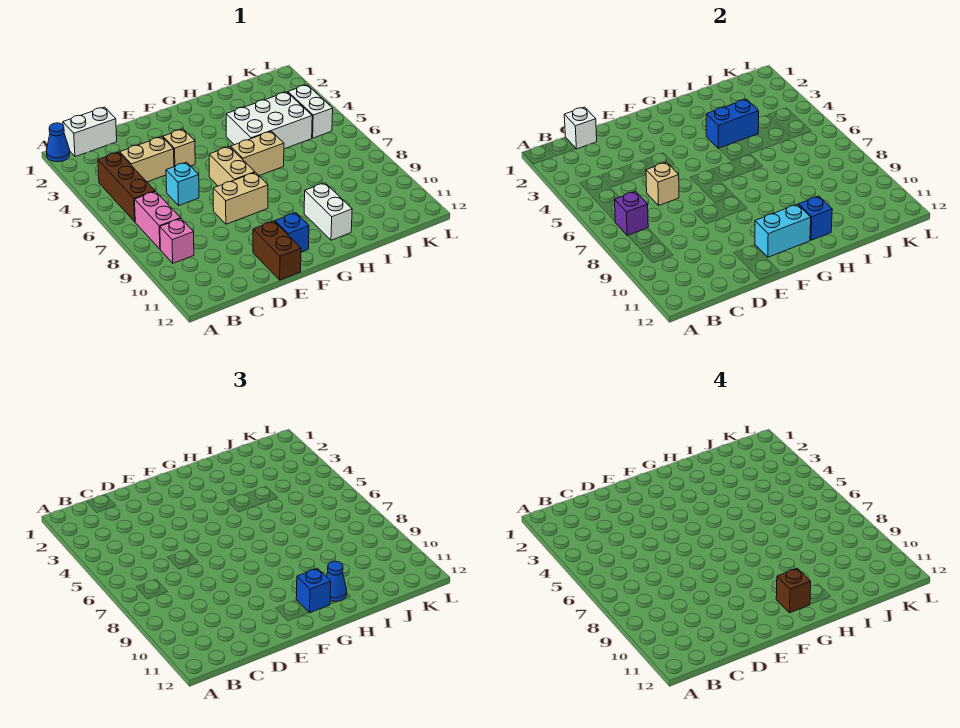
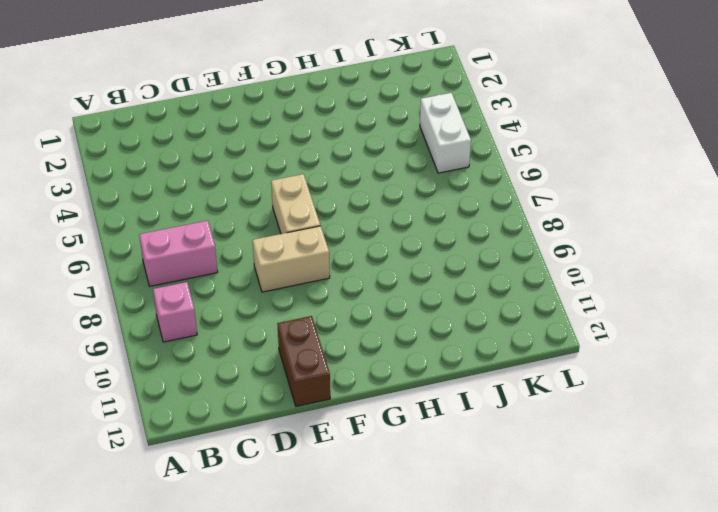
pink brick B7:C7 level 1 -> pink brick B7:B8 level 1
none -> blue cone A1 level 1
none -> white brick B1:C1 level 1
none -> brown brick B4:B6 level 1

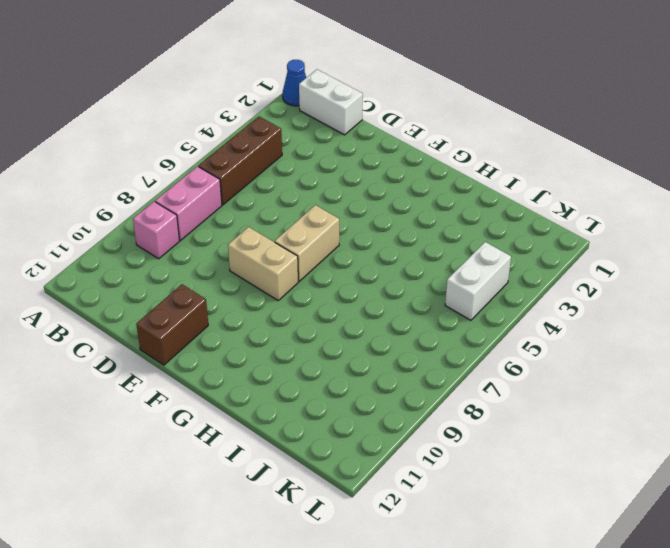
none -> tan brick C4:D4 level 1
none -> cyan brick D6 level 1
none -> tan brick E4 level 1

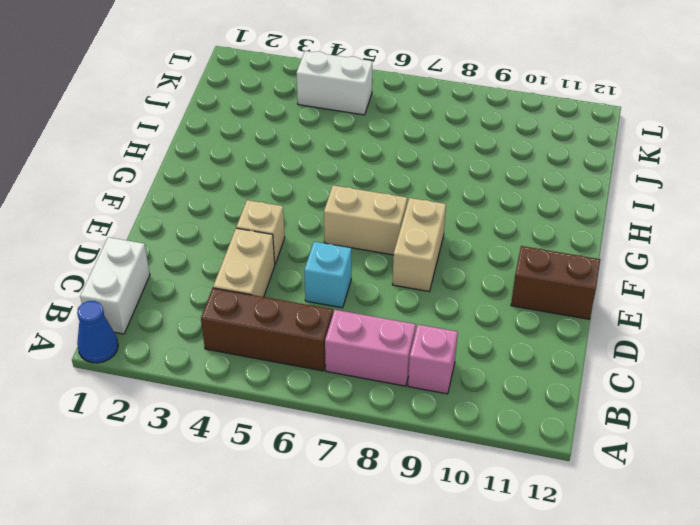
none -> blue brick F11 level 1
none -> tan brick G6:H6 level 1
none -> white brick H4:J5 level 1

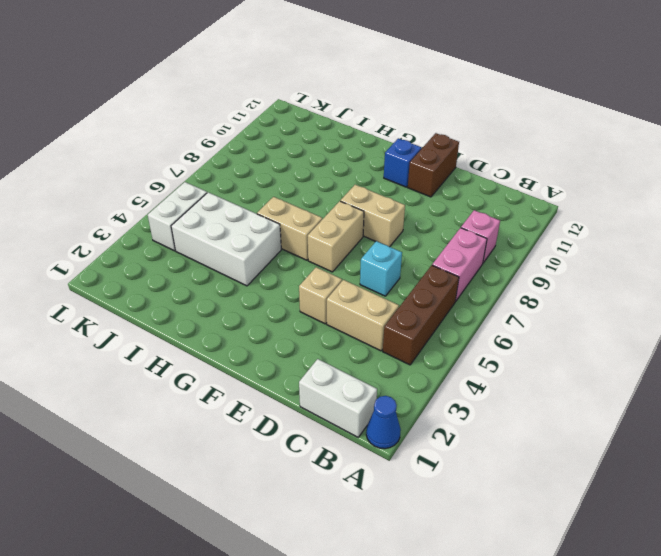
none -> white brick H10:H11 level 1
none -> purple brick B7 level 2
none -> white brick C1 level 2

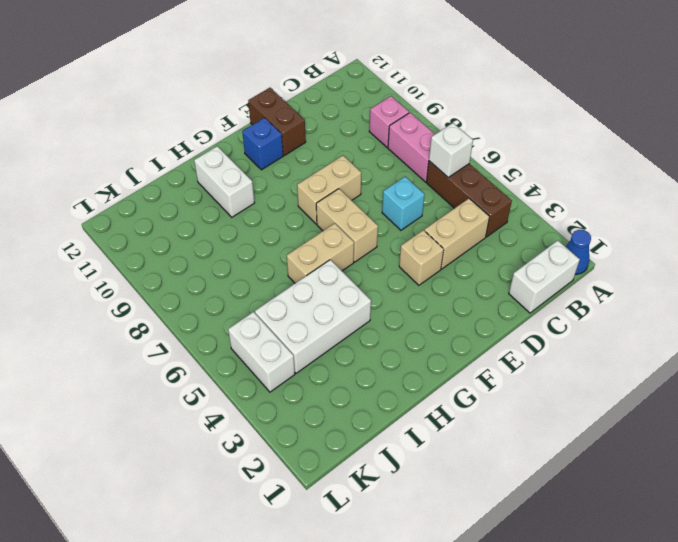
white brick B6 level 2 -> white brick C1 level 2
none -> purple brick B7 level 2
none -> tan brick D6 level 2
none -> cyan brick F11:G11 level 2

